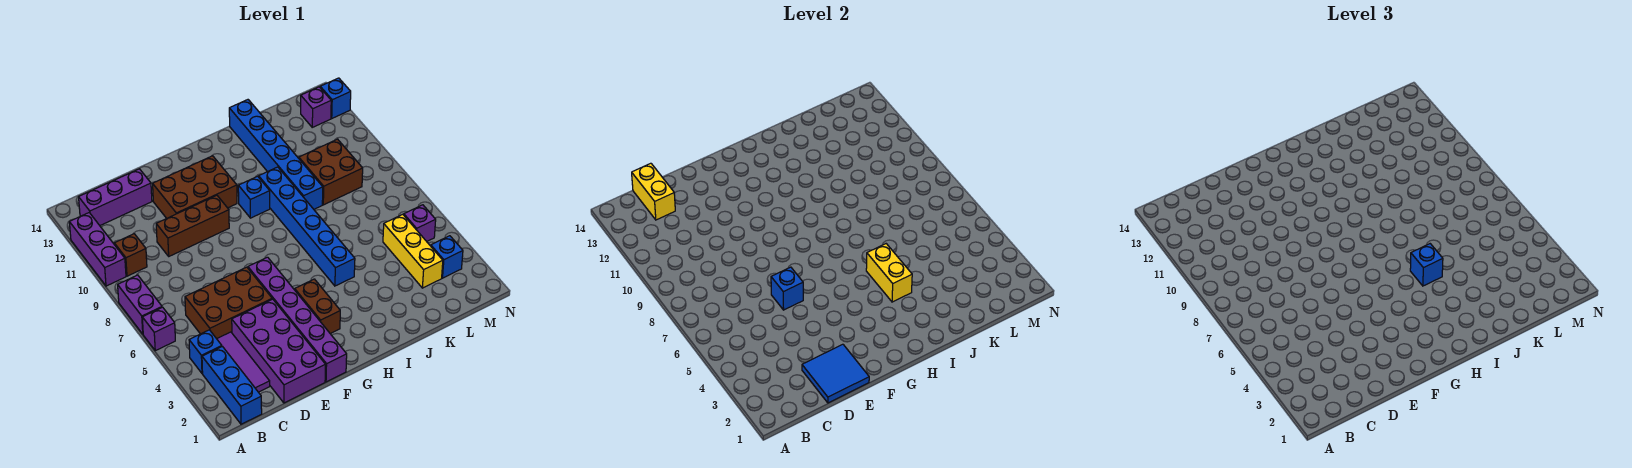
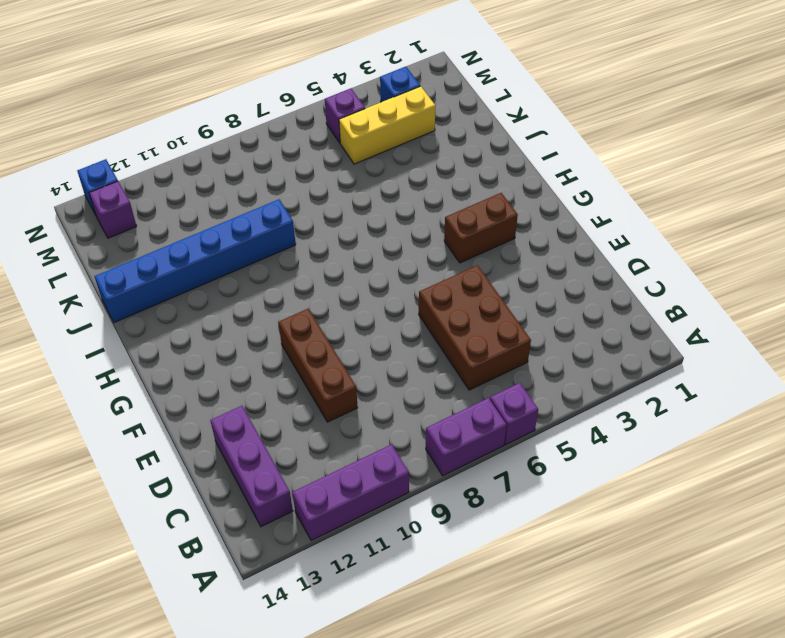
none -> blue brick B1:B3 level 1
none -> blue brick B4 level 1
none -> brown brick B10 level 1

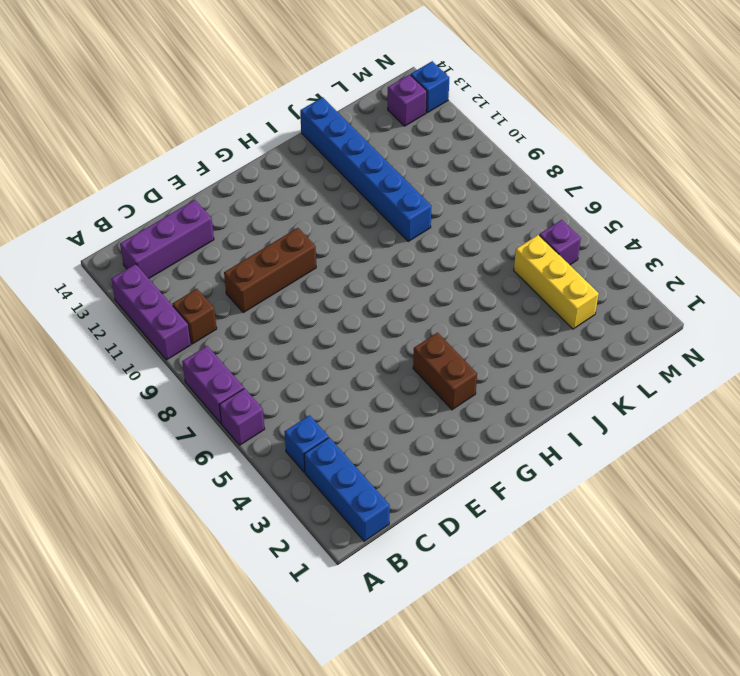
none -> purple tile C2:C4 level 1
none -> brown brick C5:E6 level 1
none -> purple brick D1:E4 level 1

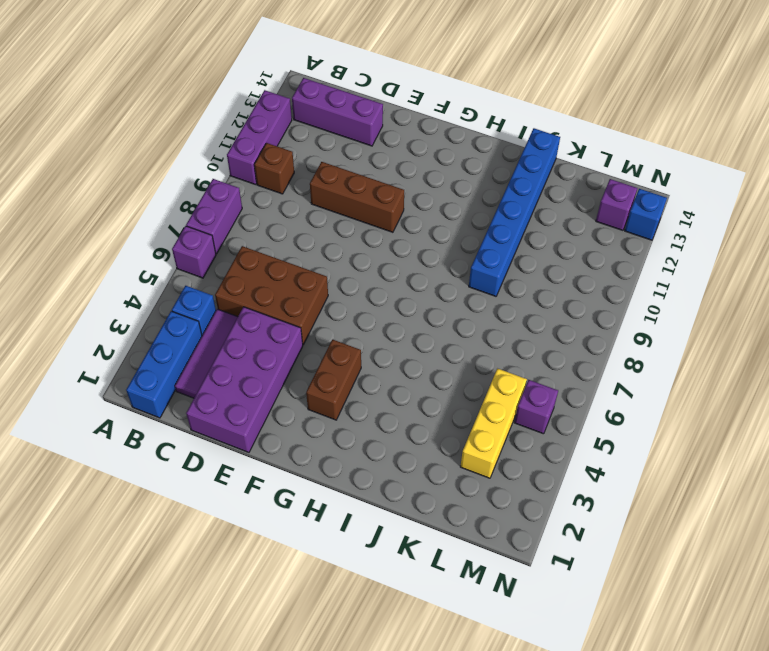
none -> brown brick E11:G12 level 1
none -> purple brick F1:F6 level 1
none -> blue brick H10 level 1

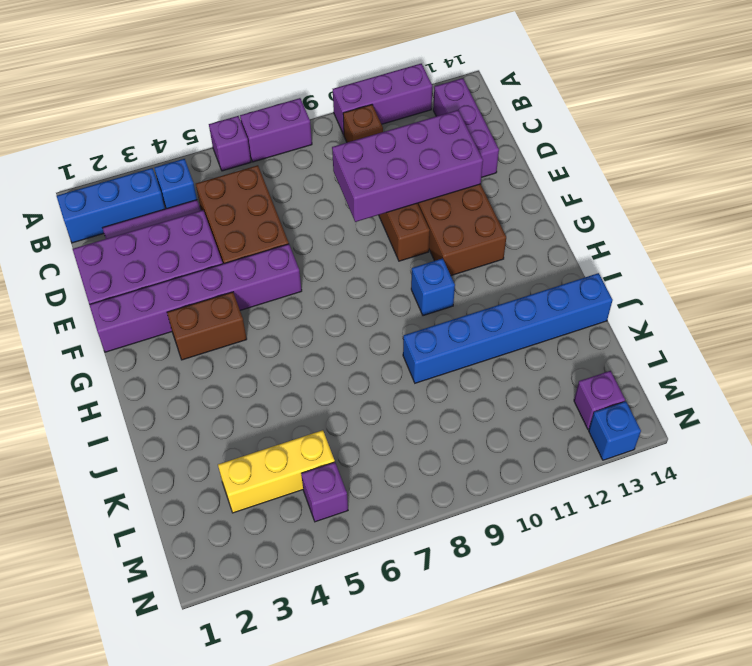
purple brick D9:E12 level 2 -> none
none -> blue brick I5:I10 level 1
none -> brown brick K9:L10 level 1
none -> blue brick M3 level 1

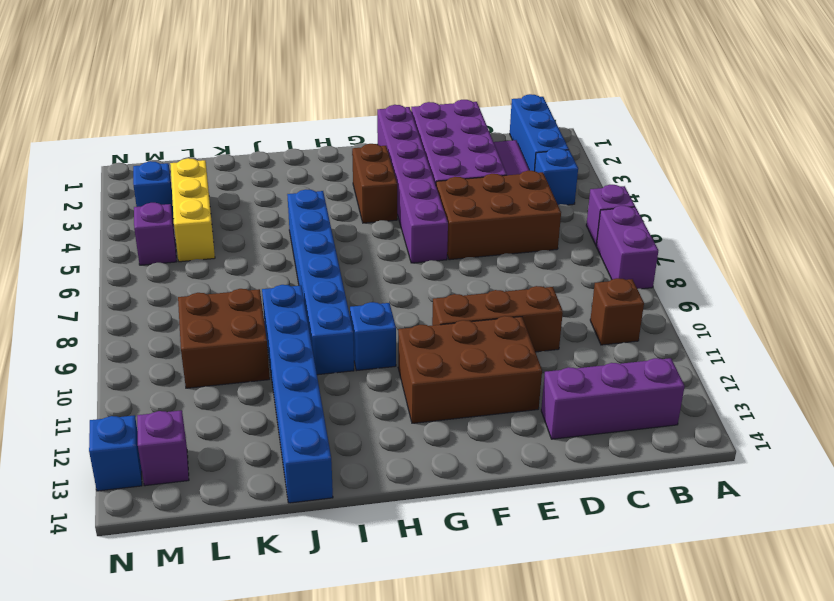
none -> purple brick A10:A12 level 1
none -> yellow brick C13:C14 level 2
none -> blue tile D1:E2 level 2

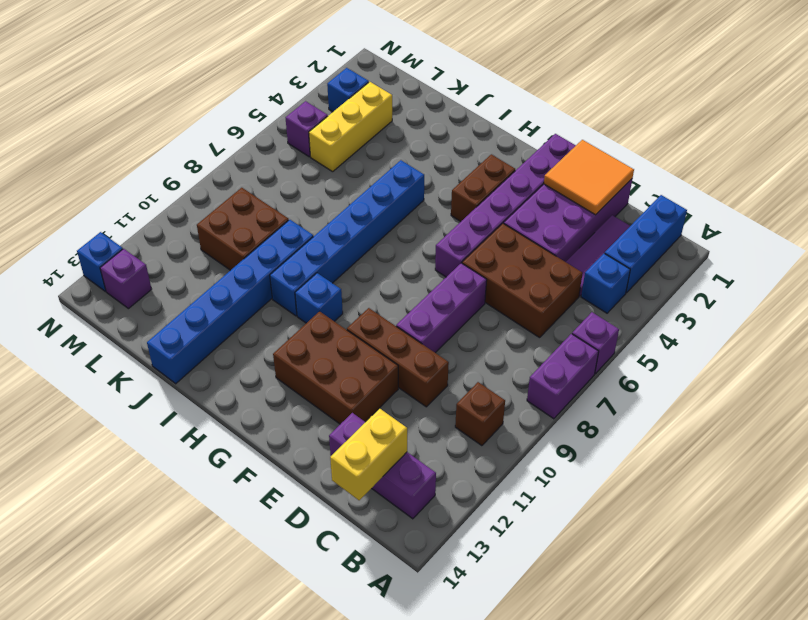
orange tile D1:E2 level 2 -> blue tile D1:E2 level 2
purple brick E7:E9 level 1 -> purple brick A10:A12 level 1
none -> blue brick E6 level 2
none -> yellow brick I4:I5 level 2
none -> blue brick I5 level 3

